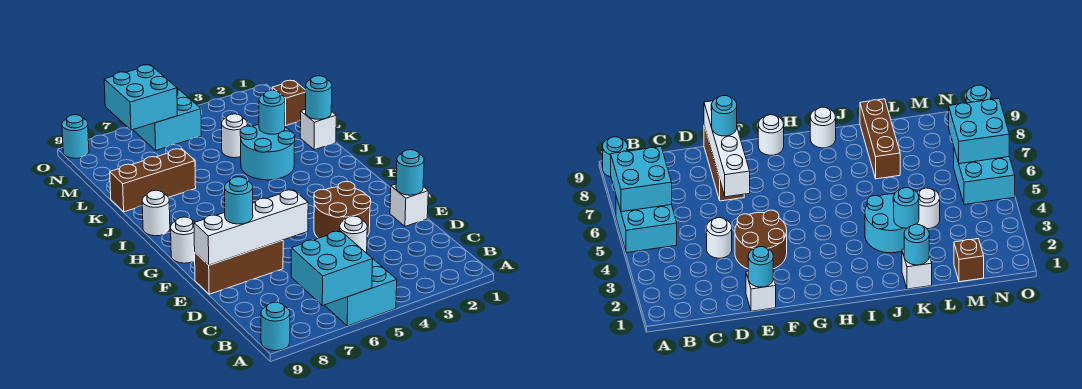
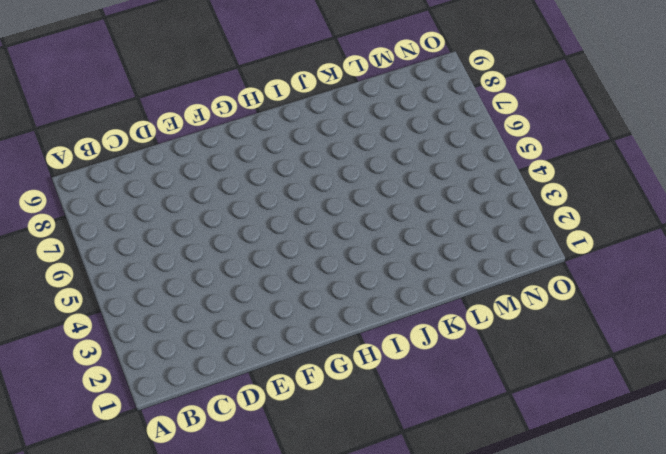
none -> cyan brick A5:B6 level 1
none -> cyan round brick A9 level 1
none -> white round brick D4 level 1

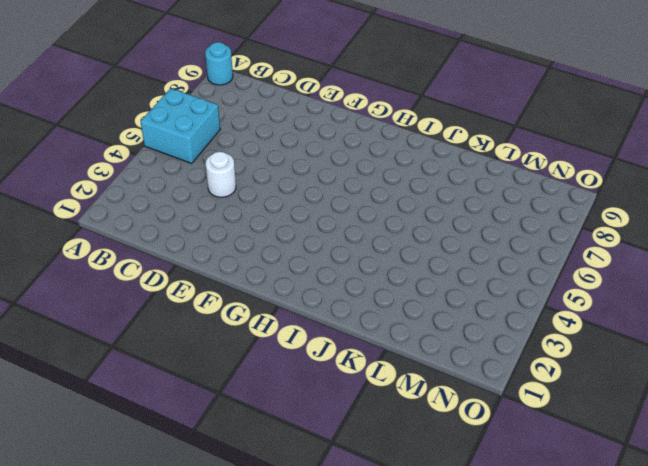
none -> white brick E1 level 1
none -> brown round brick E3:F4 level 1
none -> brown brick E7:E9 level 1

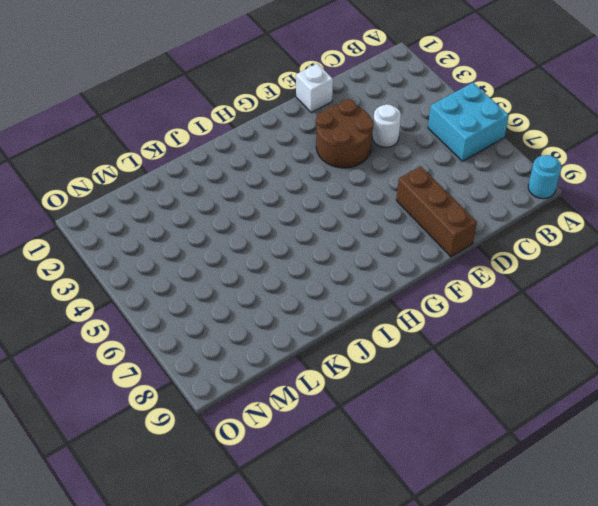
none -> white round brick G9 level 1
none -> white round brick I9 level 1
none -> cyan round brick J3:K4 level 1

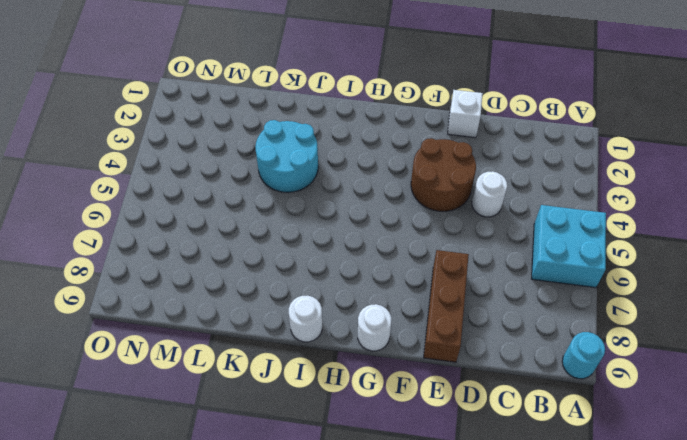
none -> white brick K1 level 1
none -> brown brick K7:K9 level 1
none -> white round brick L4 level 1

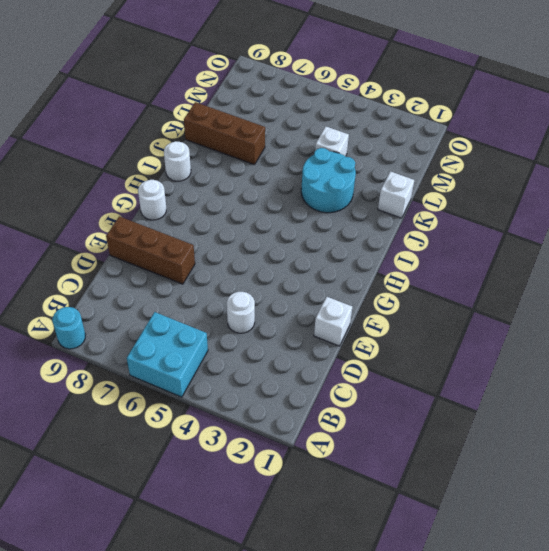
white brick L4 level 1 -> white round brick L4 level 1
none -> brown round brick E3:F4 level 1
none -> brown brick M1 level 1
none -> cyan brick N5:O6 level 1

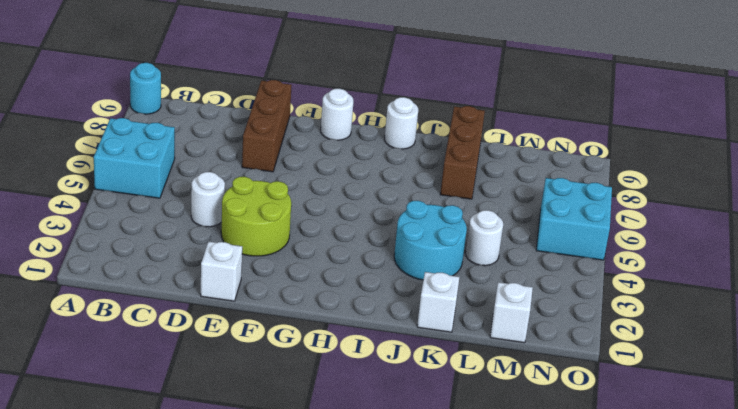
lime round brick E3:F4 level 1 -> brown round brick E3:F4 level 1
white brick M1 level 1 -> brown brick M1 level 1
none -> cyan round brick O9 level 1
none -> cyan brick A6:B7 level 2
none -> cyan round brick E1 level 2

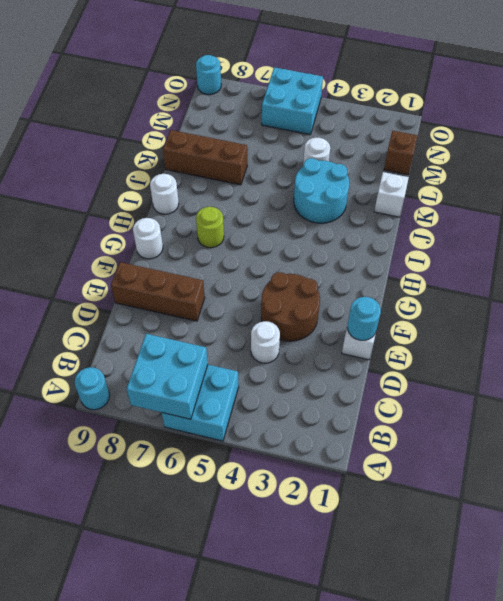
lime round brick H7 level 1 -> none
none -> white brick E6:E9 level 2
none -> cyan round brick K1 level 2
none -> cyan round brick K3 level 2

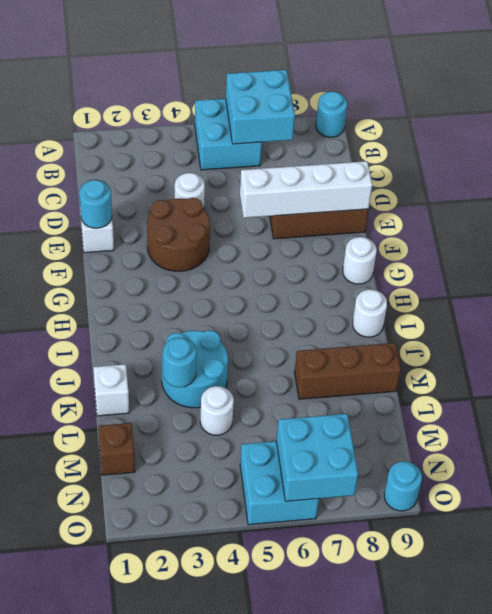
none -> cyan round brick K1 level 2
none -> cyan round brick E8 level 3

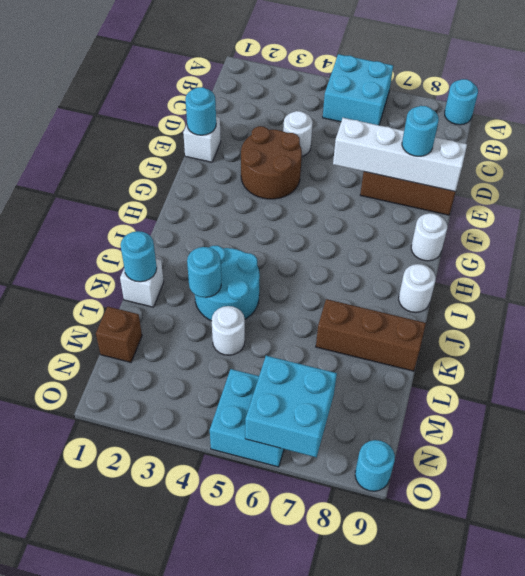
none -> cyan brick A6:B7 level 2

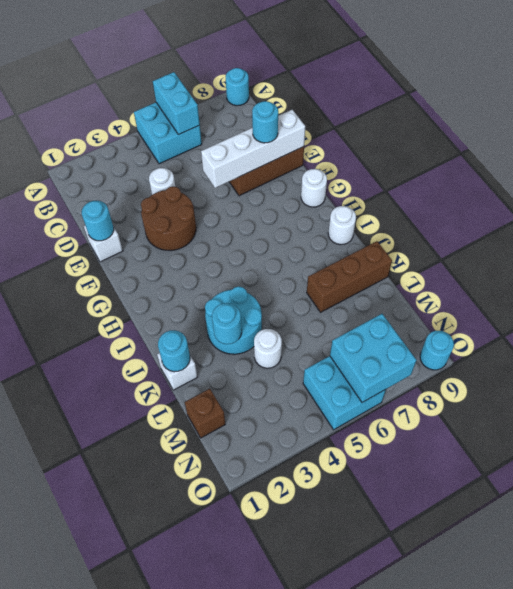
cyan brick A6:B6 level 2 -> cyan brick A6:B7 level 2

